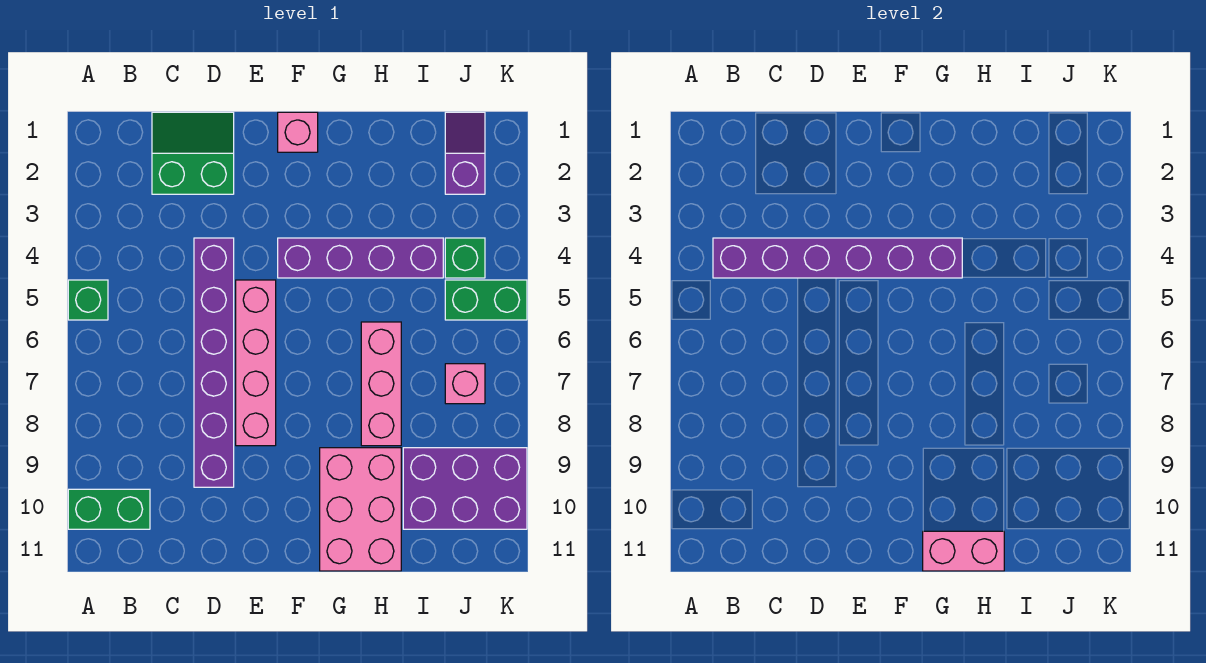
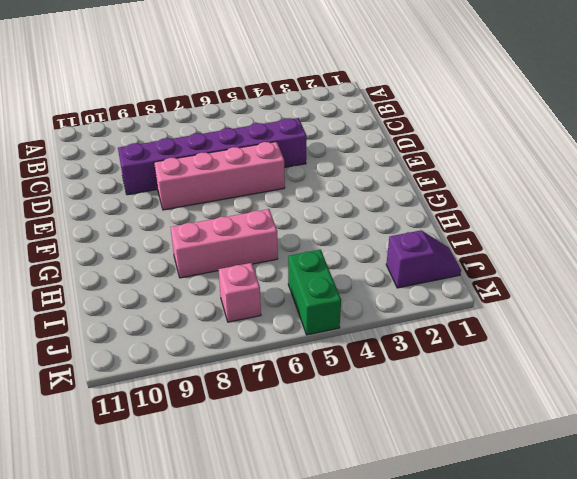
none -> green brick A5 level 1
none -> green brick A10:B10 level 1
none -> green slope C1:D2 level 1 top 2

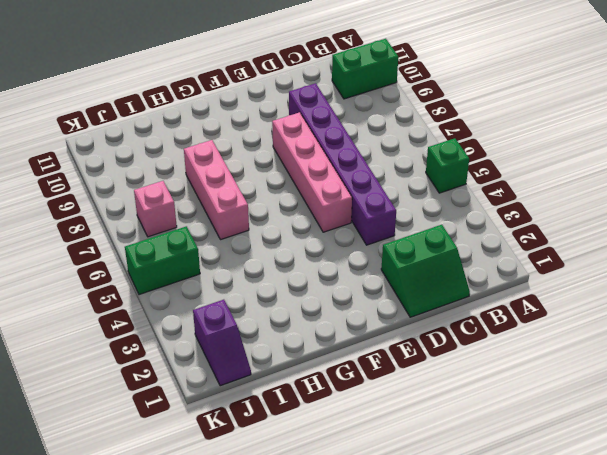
none -> pink brick F1 level 1
none -> purple brick F4:I4 level 1
none -> pink brick G9:H11 level 1

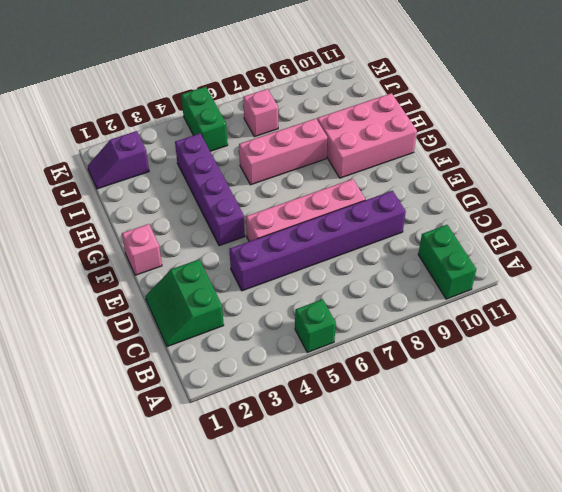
none -> purple brick I9:K10 level 1
none -> green brick J4 level 1
none -> purple brick B4:G4 level 2

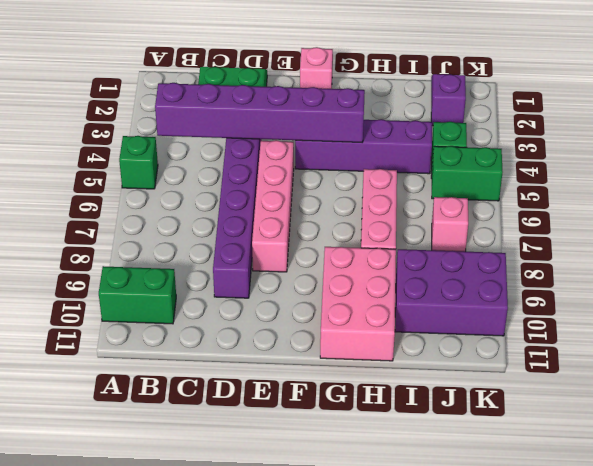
none -> pink brick G11:H11 level 2

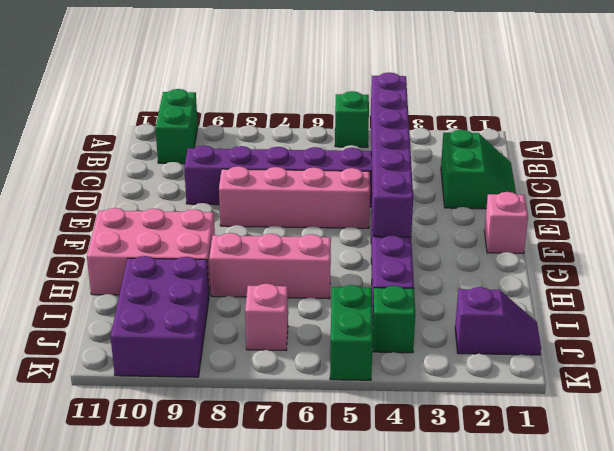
none -> pink brick G11:H11 level 2

